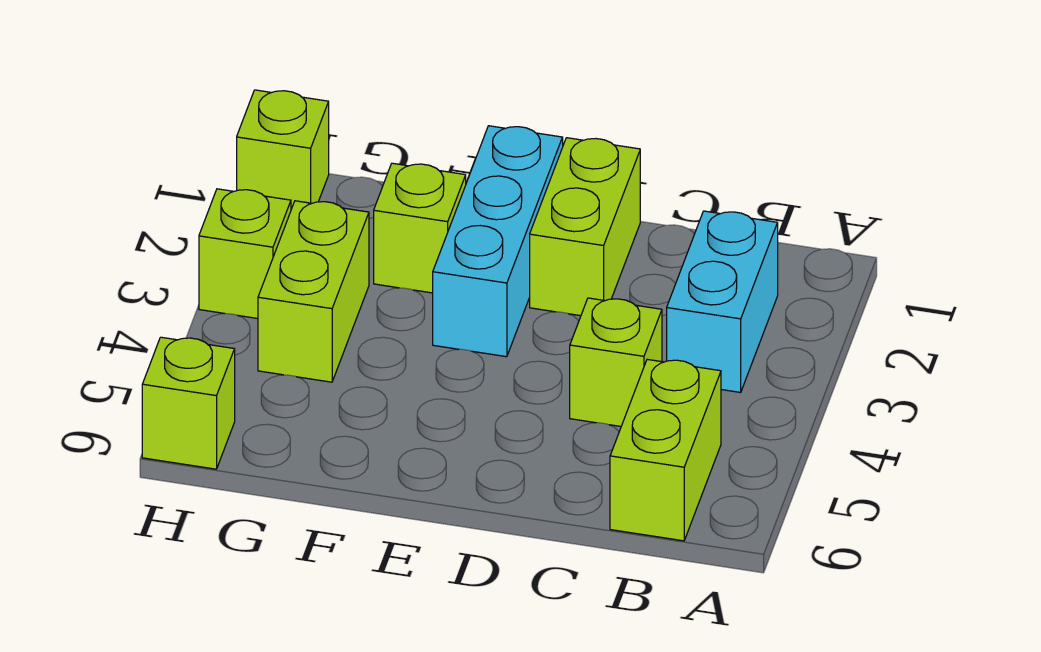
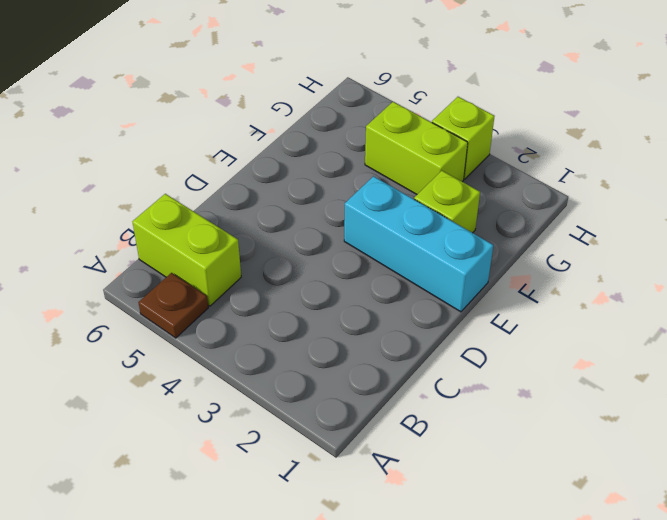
brown plate A5 level 1 -> none
none -> cyan brick B2:B3 level 1
none -> lime brick C4 level 1

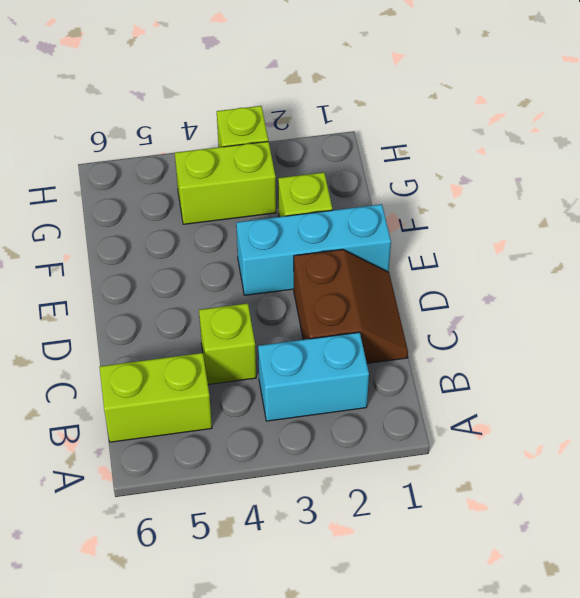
brown slope C1:D2 level 1 top 2 -> lime brick D1:D2 level 1
none -> lime brick H1 level 1
none -> lime brick H6 level 1

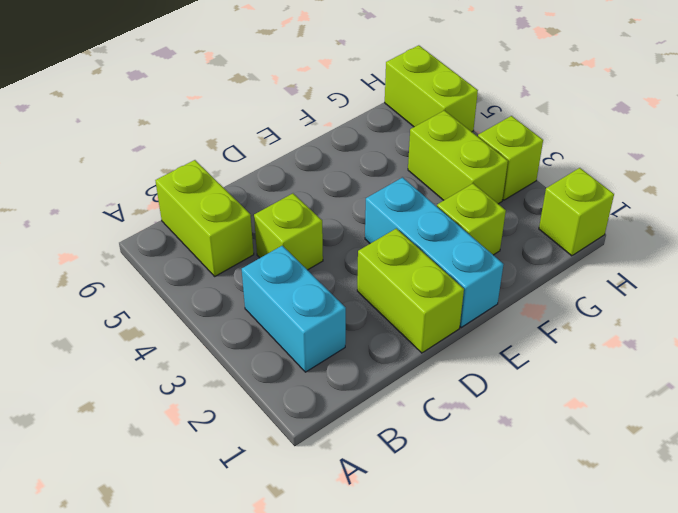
lime brick H5:H6 level 1 -> lime brick H6 level 1

